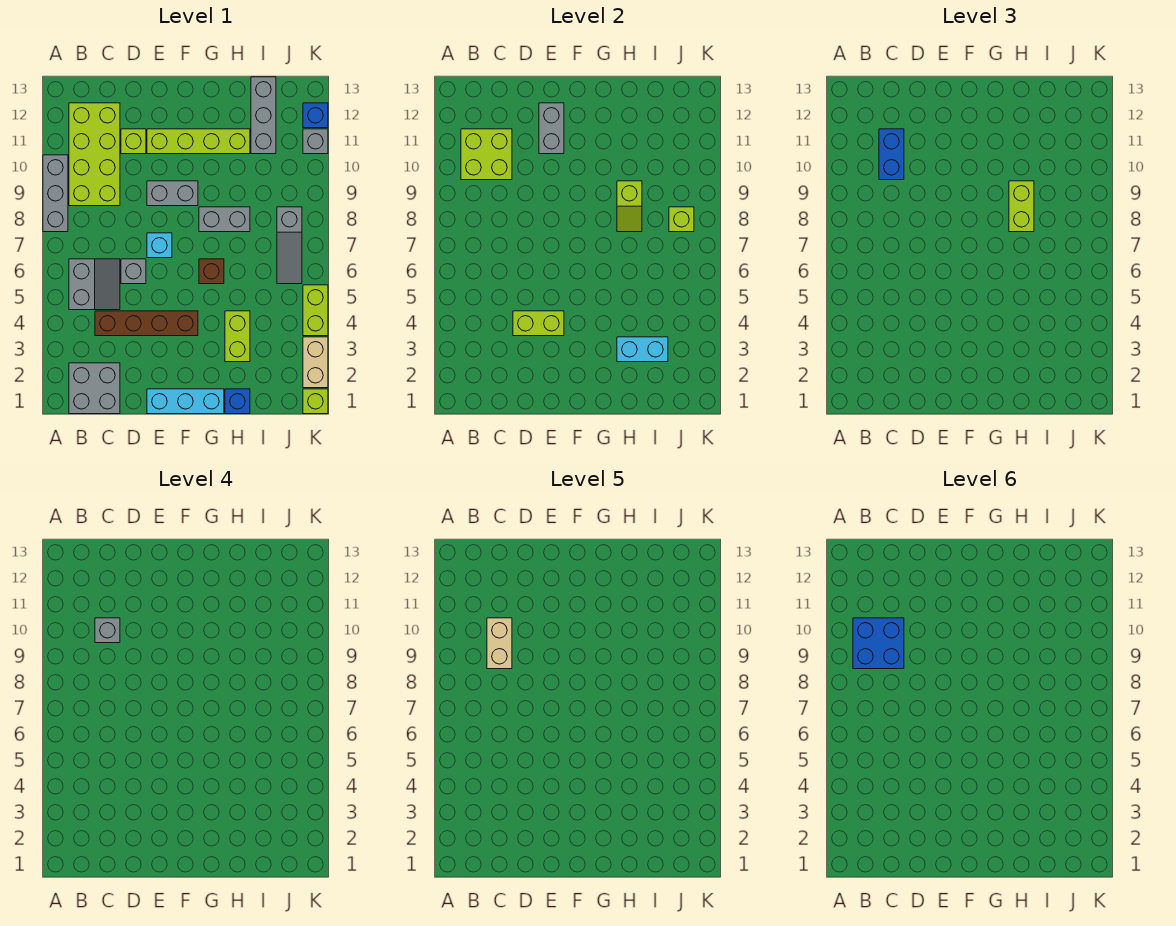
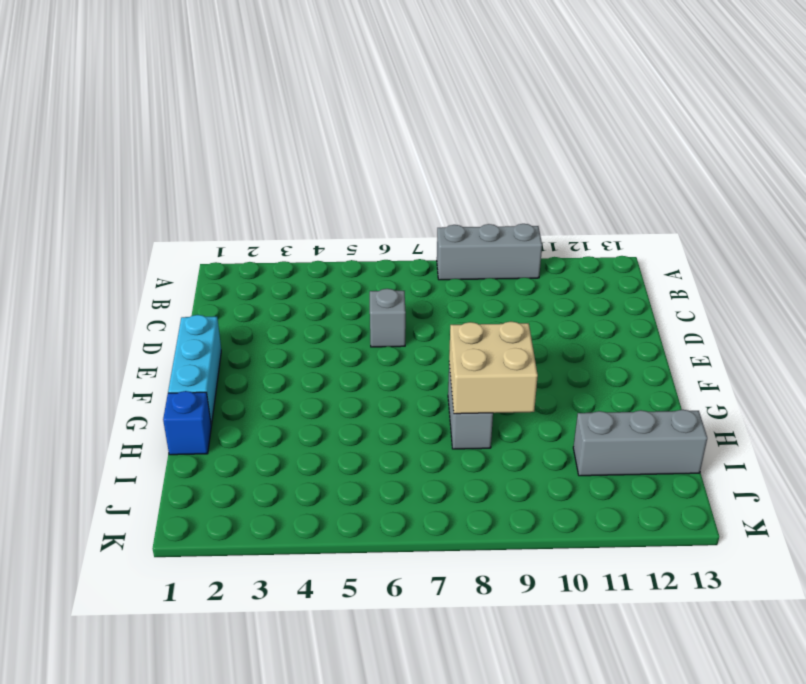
tan brick G8:H9 level 2 -> lime slope H8:H9 level 2 top 9
none -> grey brick B1:C2 level 1
none -> grey slope B5:C6 level 1 top B
none -> lime brick B9:C12 level 1
none -> brown brick C4:F4 level 1

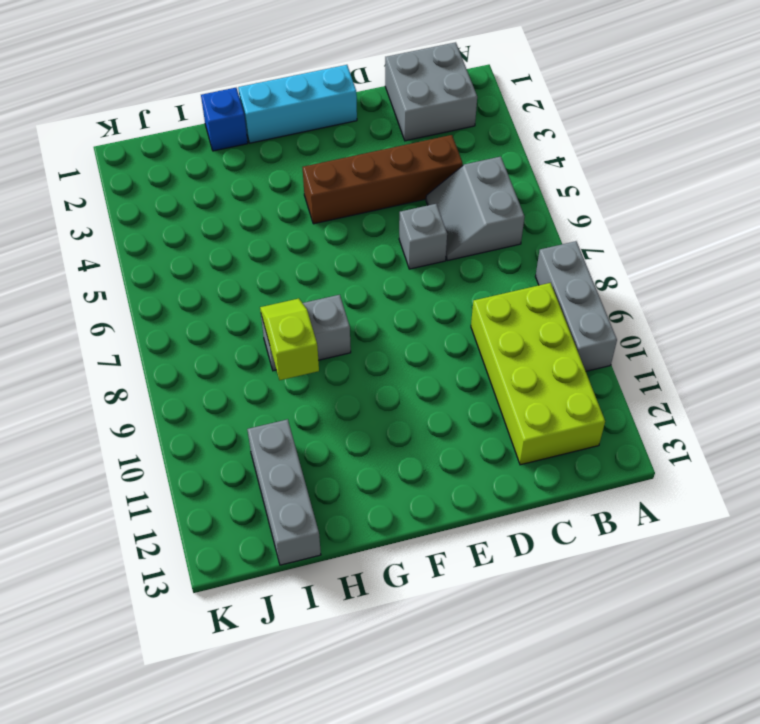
none -> lime brick D11 level 1
none -> cyan brick E7 level 1
none -> grey brick E9:F9 level 1
none -> lime brick E11:H11 level 1

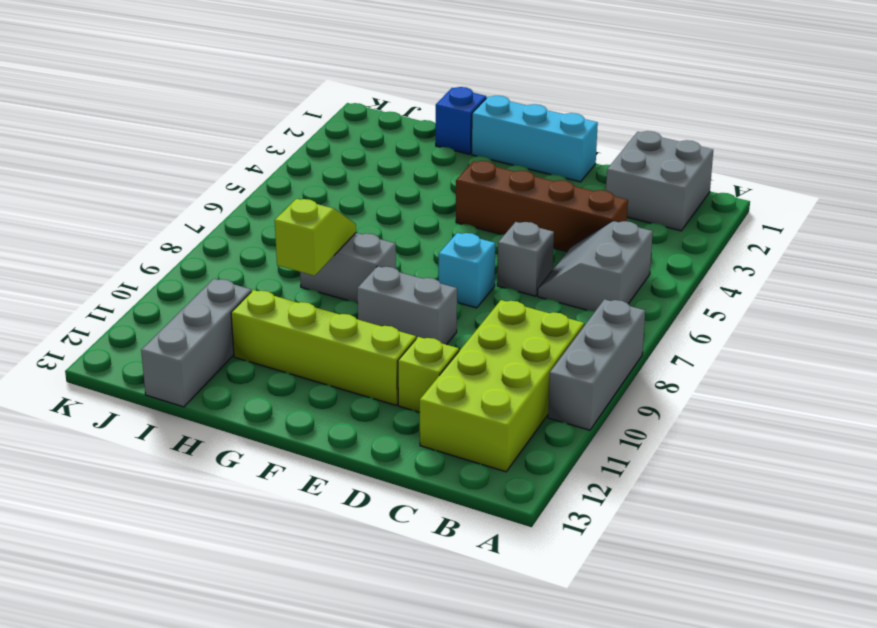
none -> brown brick G6 level 1
none -> lime brick H3:H4 level 1
none -> grey slope J6:J8 level 1 top 8
none -> lime brick K1 level 1

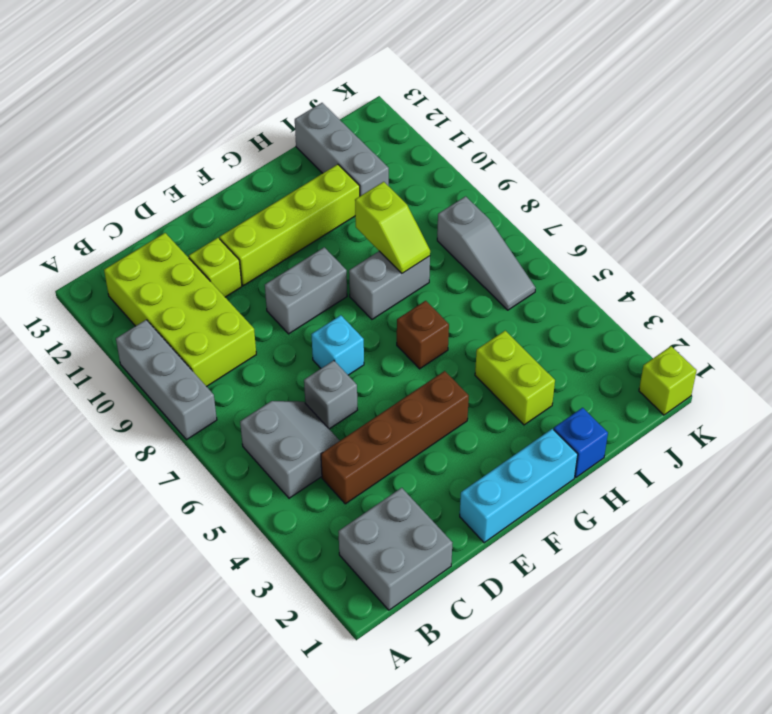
none -> tan brick K2:K3 level 1
none -> lime brick K4:K5 level 1
none -> grey brick K11 level 1
none -> blue brick K12 level 1

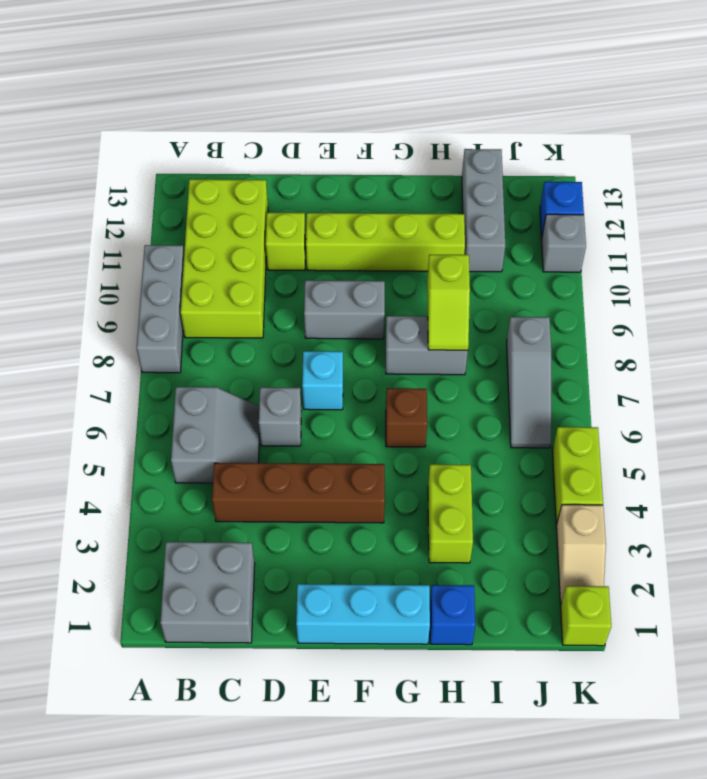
tan slope K2:K3 level 1 top 3 -> tan brick K2:K3 level 1
none -> lime brick B10:C11 level 2
none -> lime brick D4:E4 level 2
none -> grey brick E11:E12 level 2
none -> cyan brick H3:I3 level 2

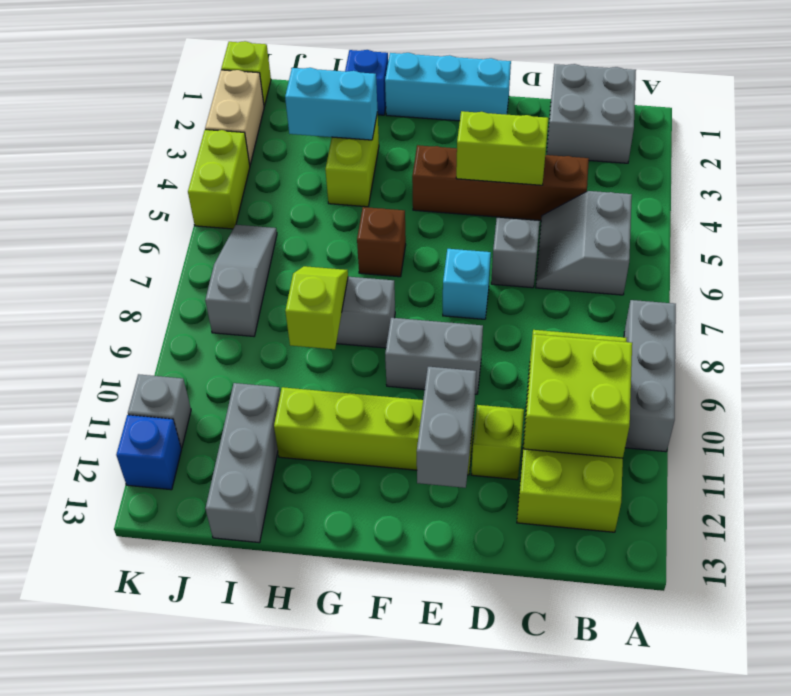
none -> lime brick J8 level 2
none -> blue brick C10:C11 level 3
none -> lime brick H8:H9 level 3
none -> grey brick C10 level 4

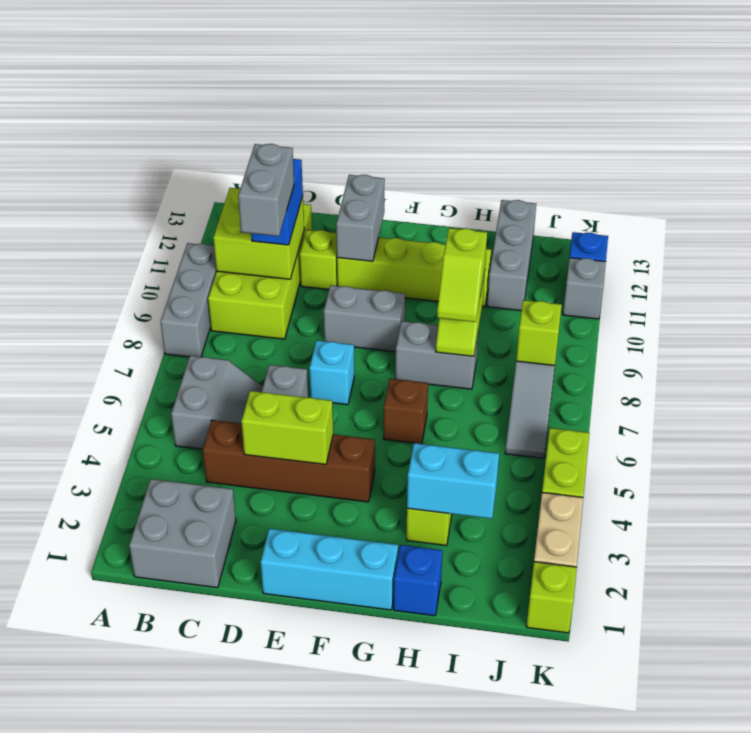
grey brick C9:C10 level 4 -> grey brick C10 level 4
lime slope H8:H9 level 3 top 9 -> lime brick H8:H9 level 3
none -> tan brick C9:C10 level 5
none -> blue brick B9:C10 level 6

